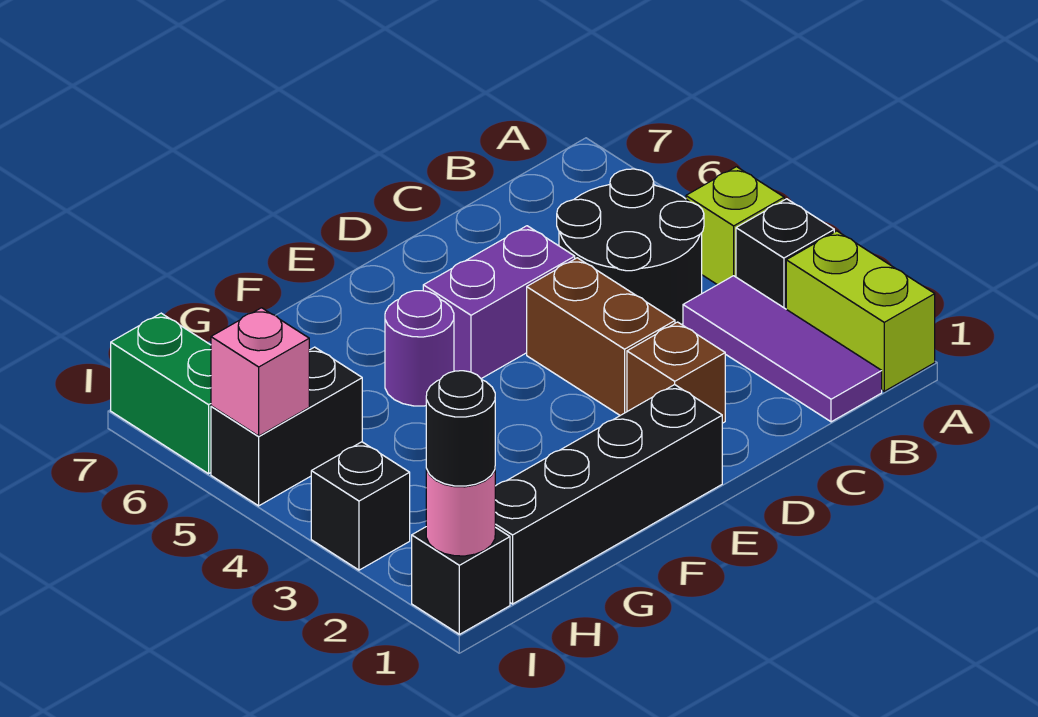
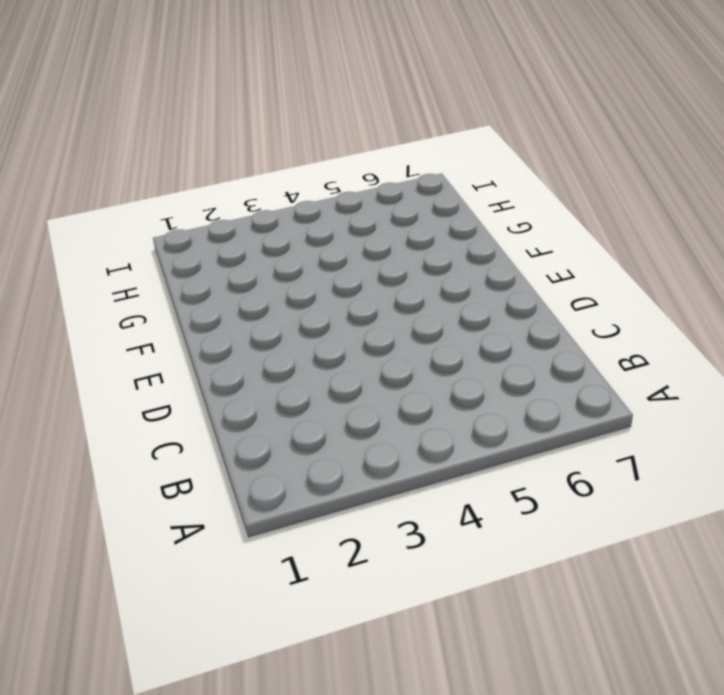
none -> lime brick A1:A2 level 1
none -> black brick A3 level 1
none -> lime brick A4 level 1

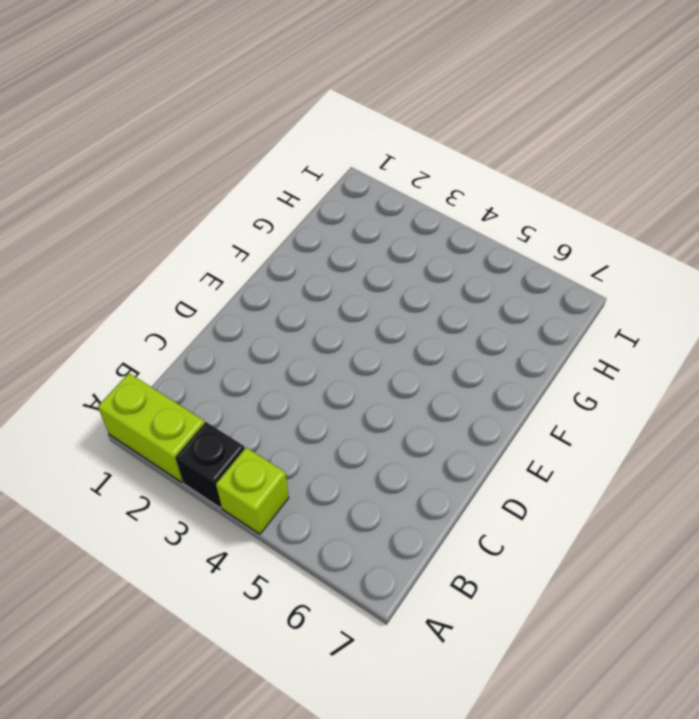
none -> purple tile B1:B3 level 1
none -> black round brick B4:C5 level 1
none -> brown brick D2 level 1

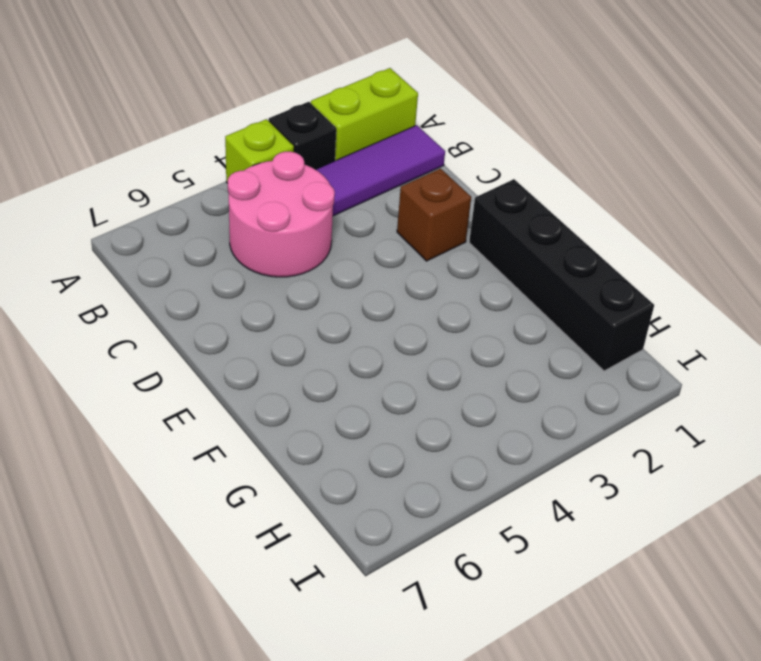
pink round brick B4:C5 level 1 -> black round brick B4:C5 level 1
none -> brown brick D3:D4 level 1
none -> purple brick D5:E5 level 1
none -> purple round brick F5 level 1

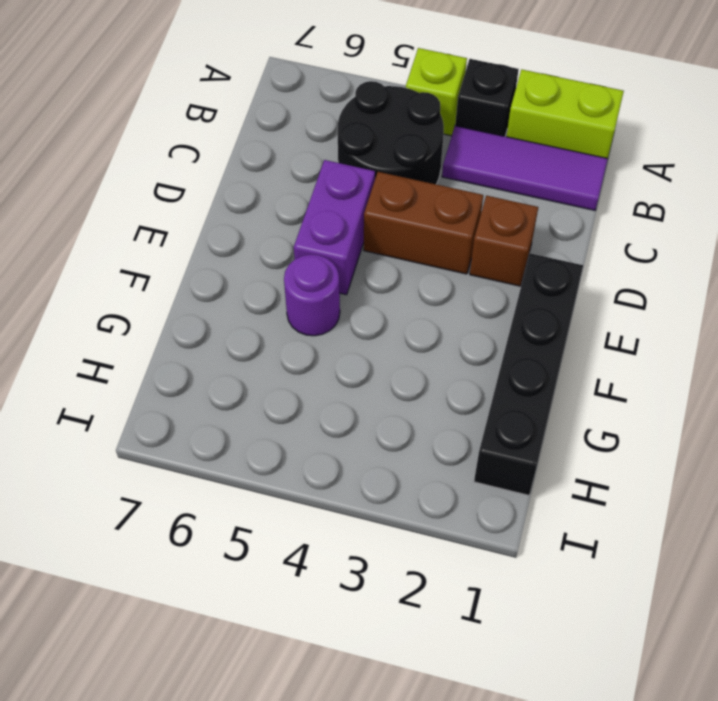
none -> black brick H5:I5 level 1
none -> black brick I1 level 1
none -> black brick I3 level 1

